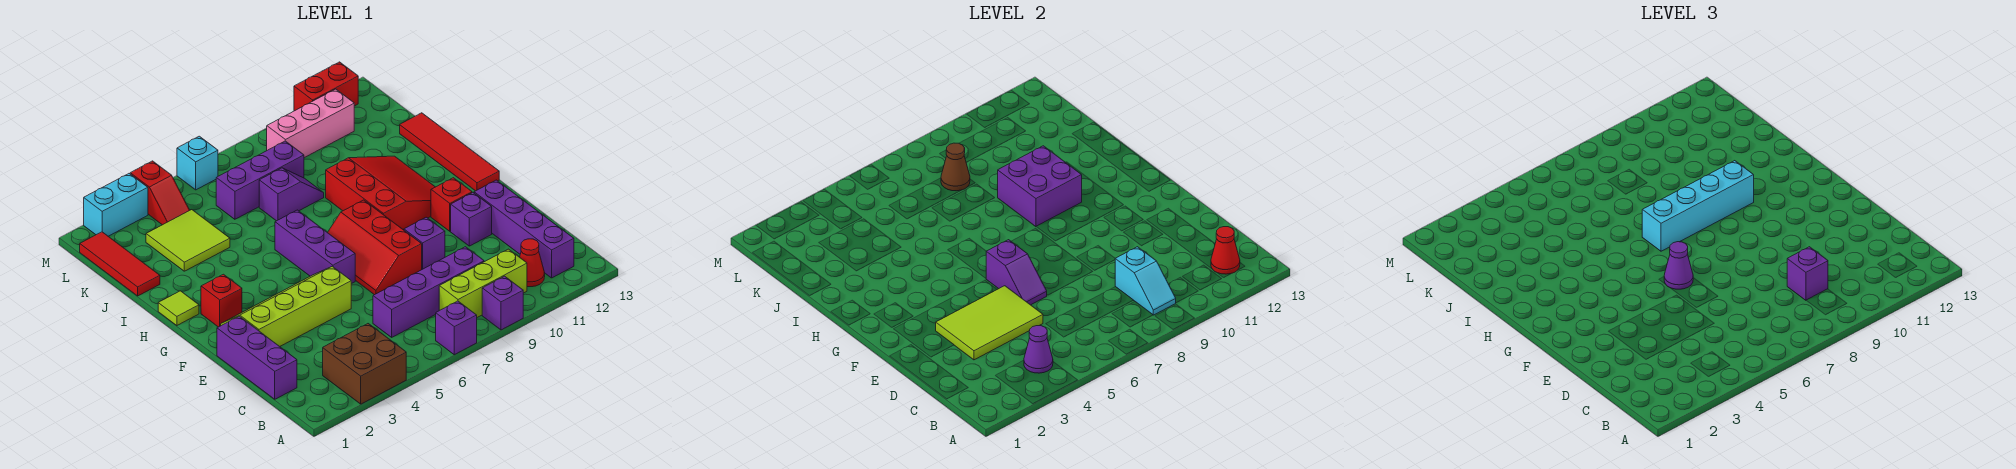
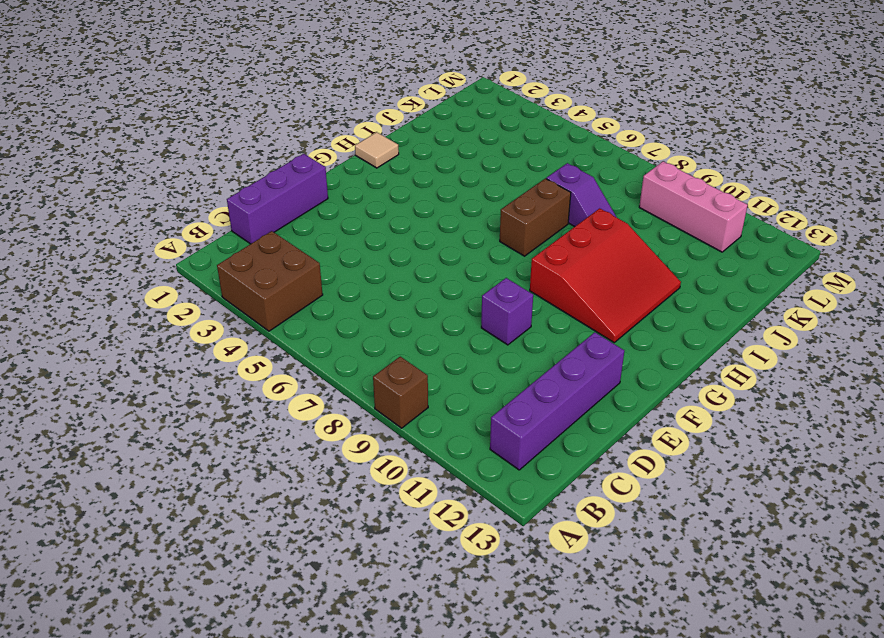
brown brick A9 level 1 -> purple brick A9 level 1
tan tile H1 level 1 -> lime tile H1 level 1
brown brick H7:I7 level 1 -> none
none -> purple brick A7 level 1
none -> lime brick B8:B10 level 1
none -> red cone B11 level 1
none -> purple brick C6:C9 level 1

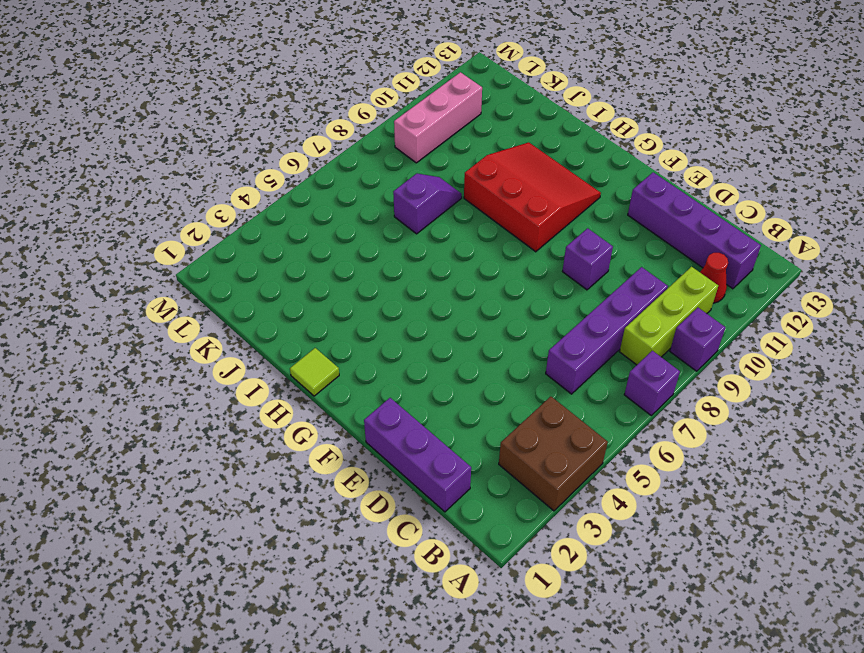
none -> lime slope E2:F5 level 1 top E
none -> red slope E7:G8 level 1 top 8
none -> purple brick E11 level 1
none -> purple brick F6:H6 level 1

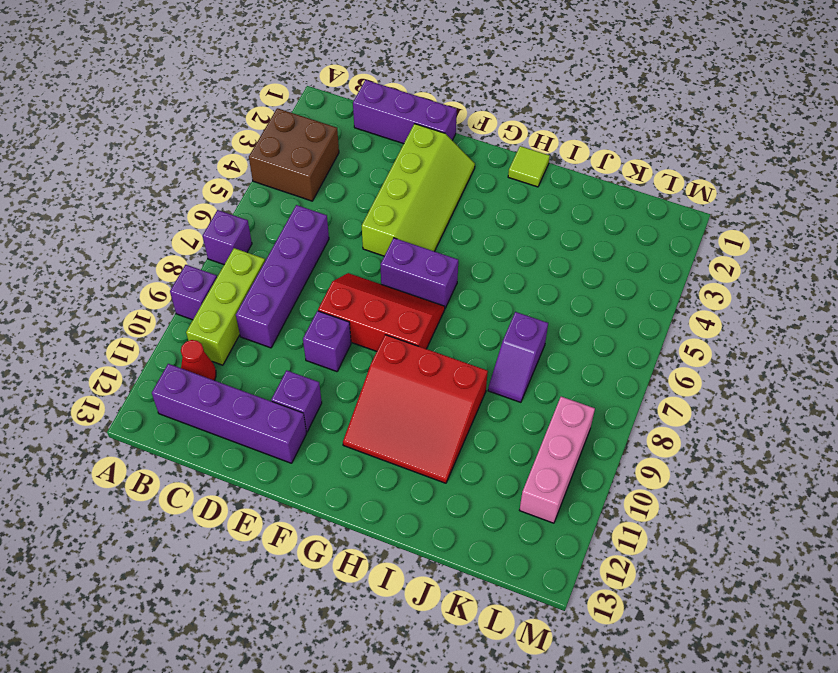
purple brick F6:G6 level 1 -> purple brick F6:H6 level 1
none -> red brick F11 level 1
none -> red brick G2 level 1
none -> red tile G13:J13 level 1
none -> red tile J1:L1 level 1

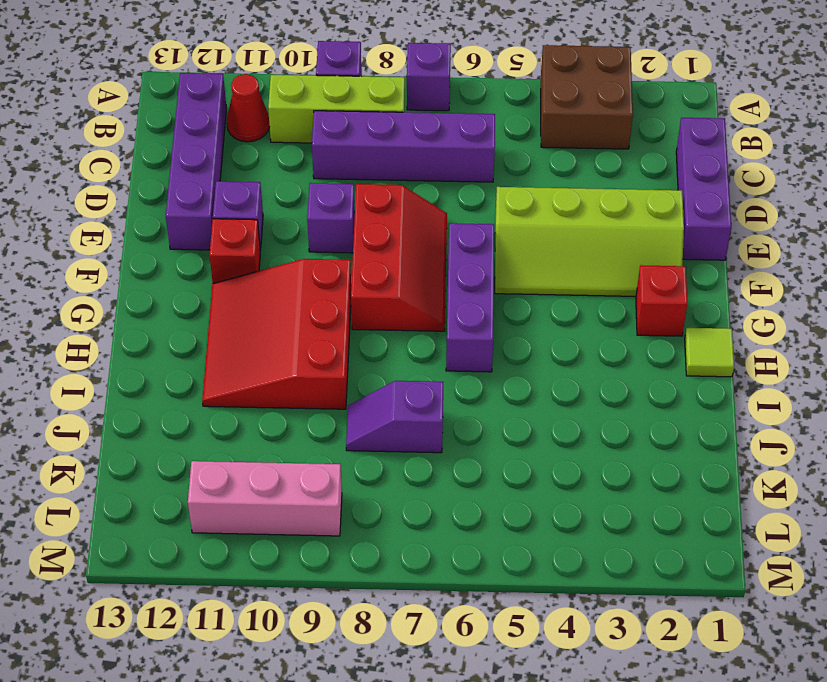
none -> red tile G13:J13 level 1
none -> red tile J1:L1 level 1
none -> lime tile J3:K4 level 1
none -> purple brick K6:K8 level 1

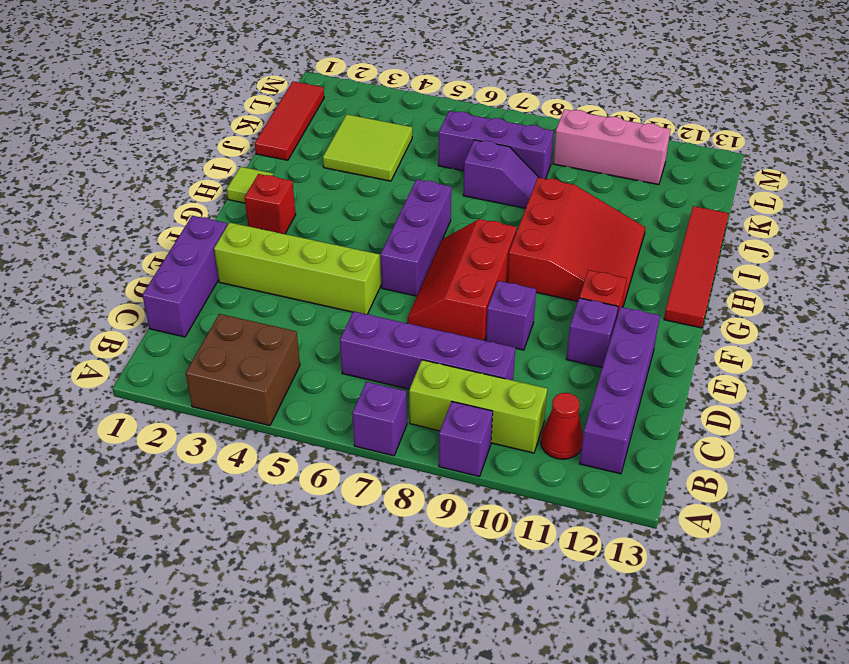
none -> red slope L4:M4 level 1 top M
none -> cyan brick M2:M3 level 1
none -> cyan brick M6 level 1
none -> red brick M11:M12 level 1

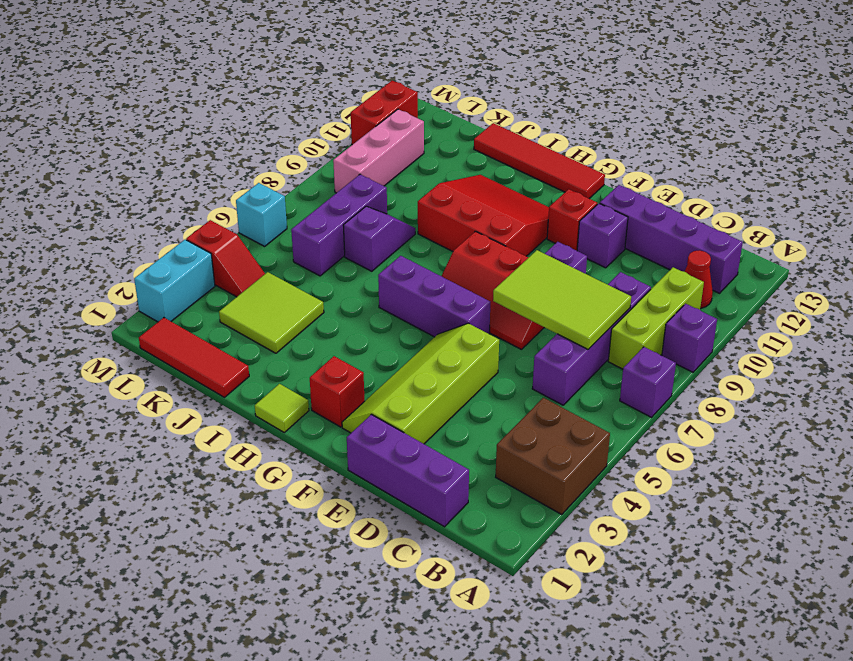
lime tile C7:E8 level 2 -> lime tile D3:E5 level 2
none -> purple cone B4 level 2
none -> cyan slope B9:C9 level 2 top C
none -> red cone B12 level 2
none -> purple slope E6:F6 level 2 top F

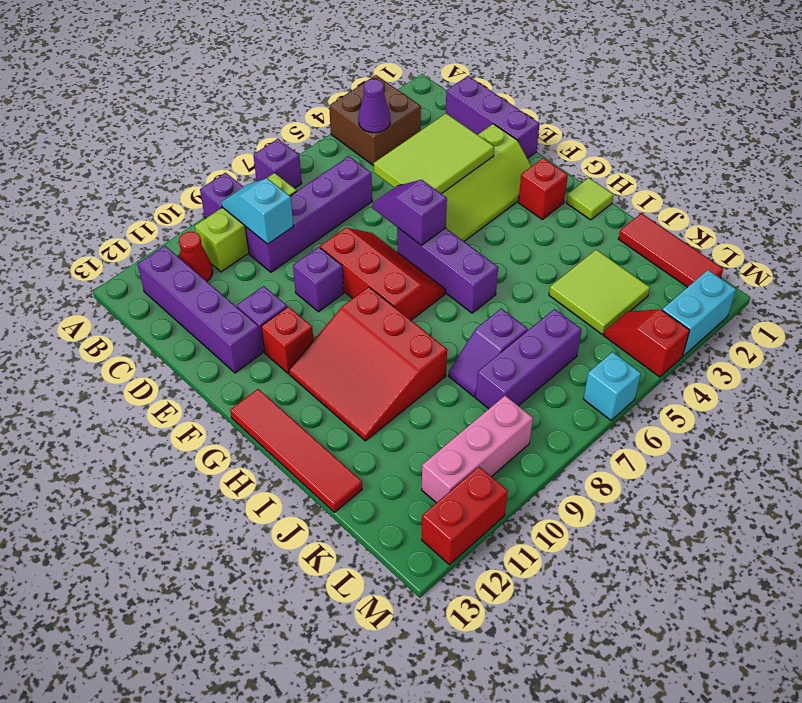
none -> red cone B12 level 2
none -> purple brick H9:I10 level 2
none -> brown cone K8 level 2
none -> purple brick C9 level 3

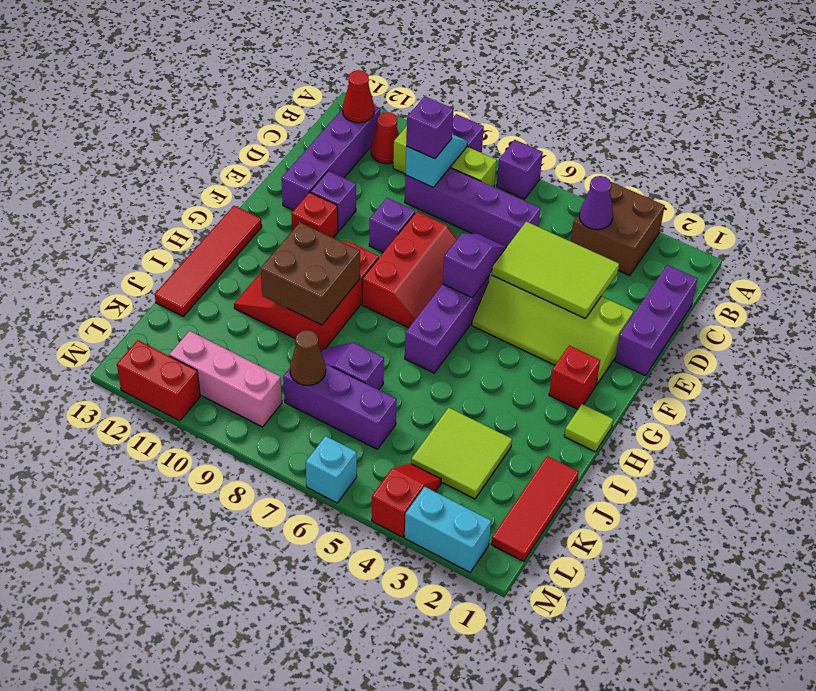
brown brick H9:I10 level 2 -> purple brick H9:I10 level 2
none -> purple cone F6 level 3
none -> cyan brick H7:H10 level 3

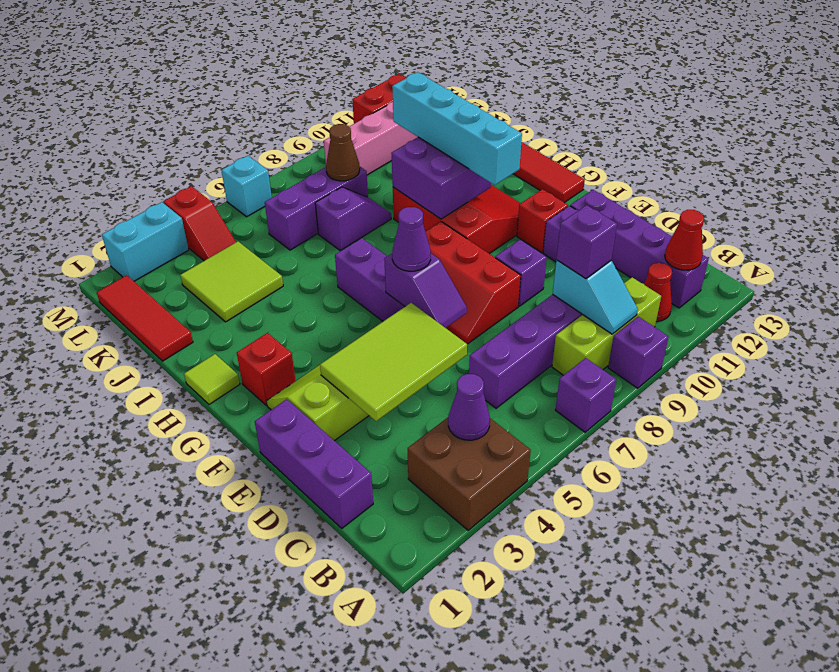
cyan brick G10:J10 level 3 -> cyan brick H7:H10 level 3

